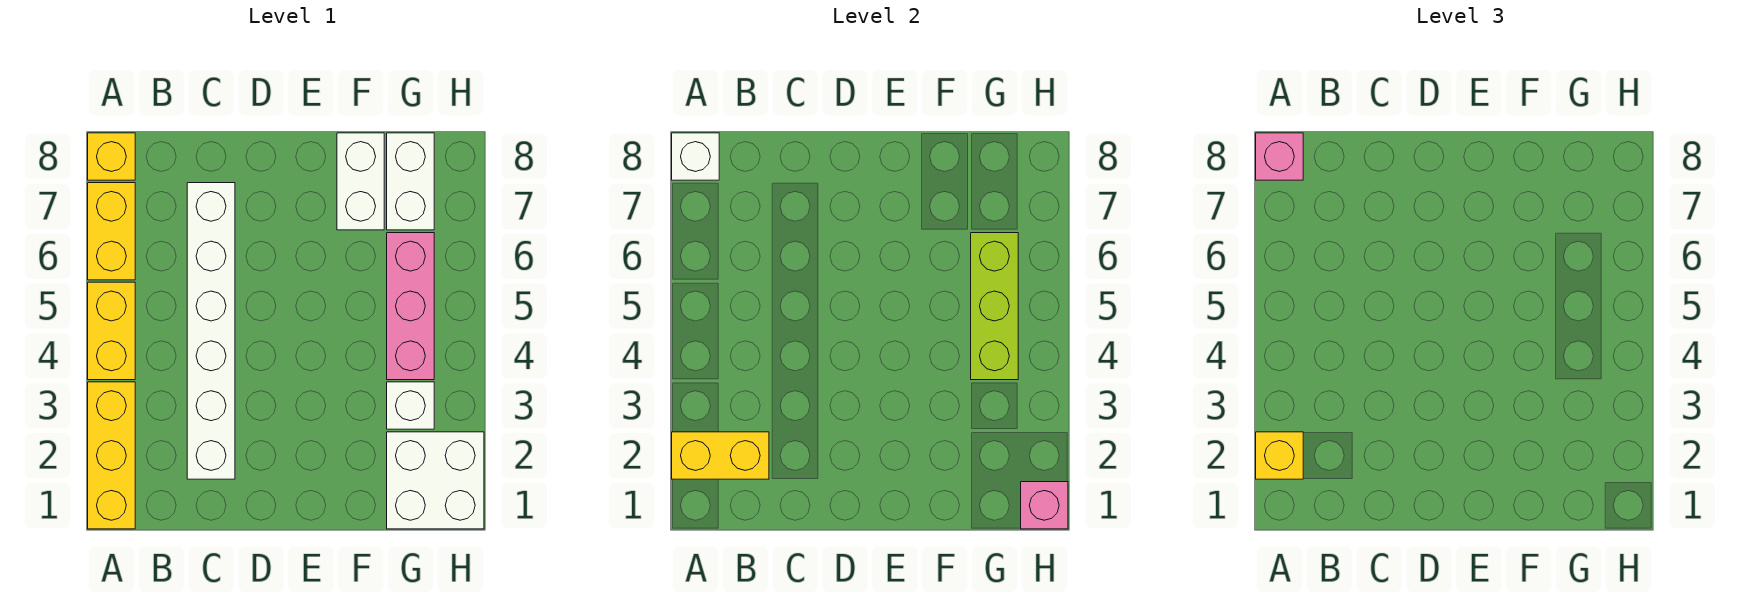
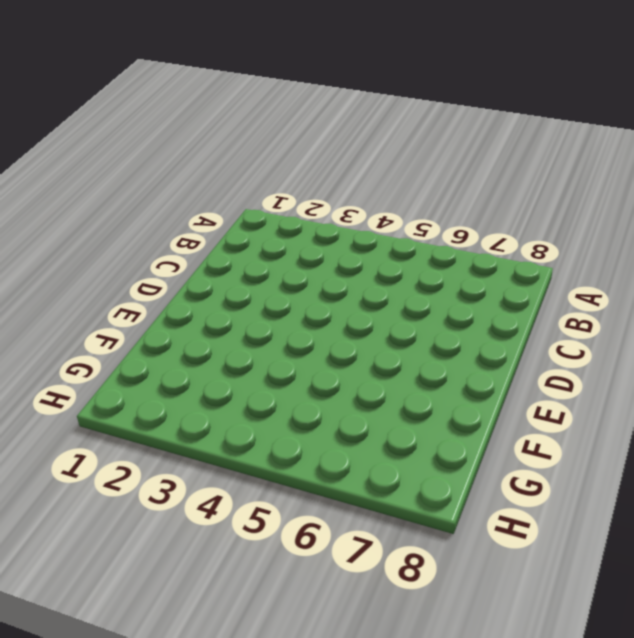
none -> yellow brick A1:A3 level 1
none -> yellow brick A4:A5 level 1
none -> yellow brick A6:A7 level 1

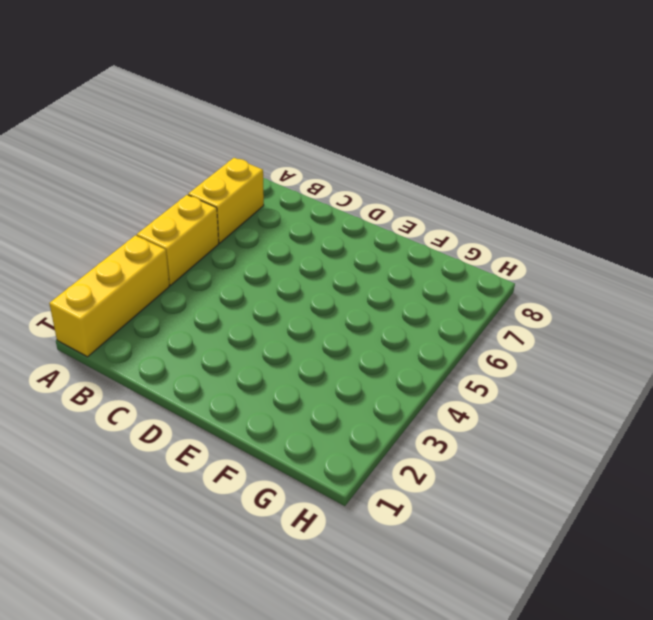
none -> yellow brick A8 level 1
none -> white brick C2:C7 level 1
none -> white brick F7:F8 level 1

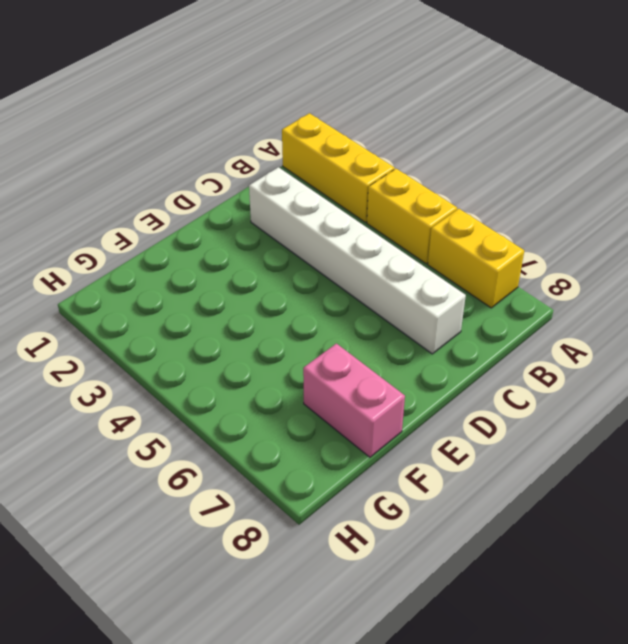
pink brick F7:F8 level 1 -> white brick F7:F8 level 1
none -> yellow brick A8 level 1
none -> white brick G1:H2 level 1
none -> white brick G3 level 1

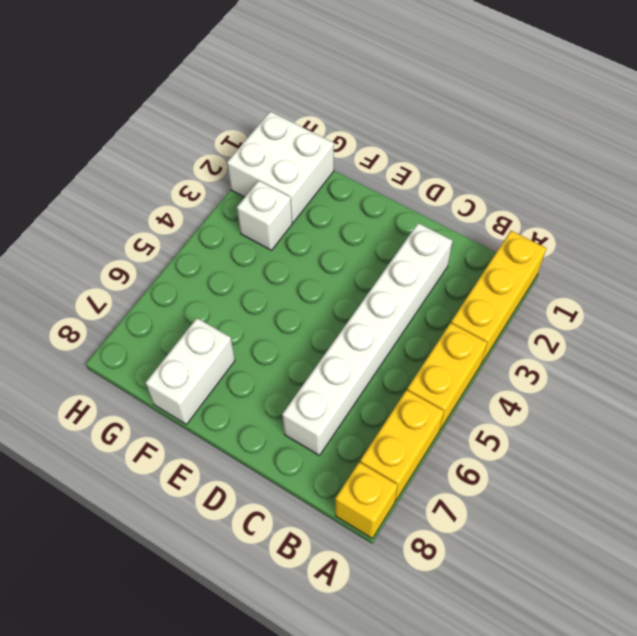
none -> pink brick G4:G6 level 1
none -> white brick G7:G8 level 1
none -> yellow brick A2:B2 level 2

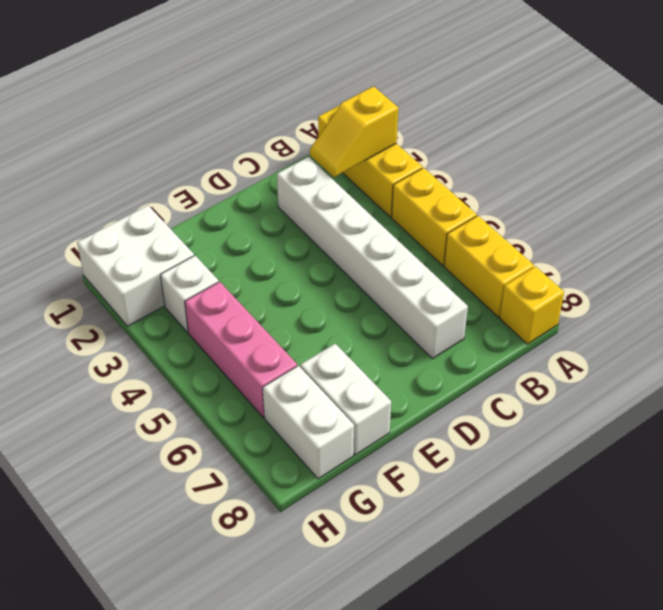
yellow slope A2:B2 level 2 top A -> yellow brick A2:B2 level 2
none -> white brick A8 level 2
none -> lime brick G4:G6 level 2
none -> pink brick H1 level 2

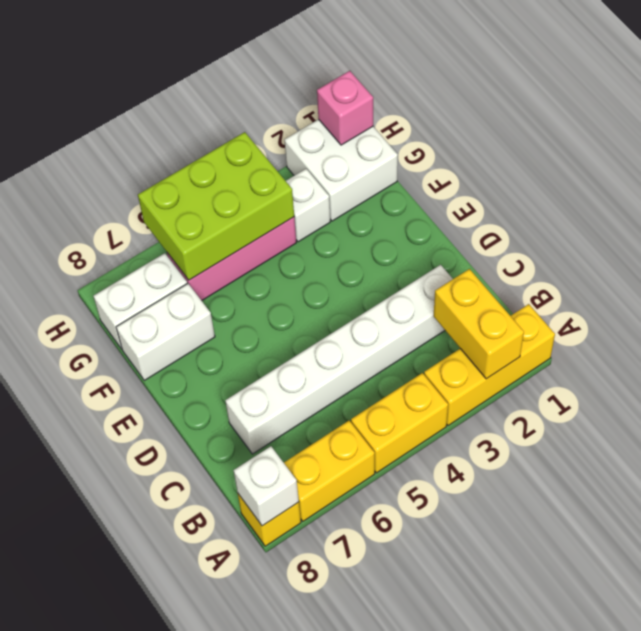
lime brick G4:H6 level 2 -> lime brick G4:G6 level 2
none -> yellow brick A2 level 3
none -> pink brick A8 level 3

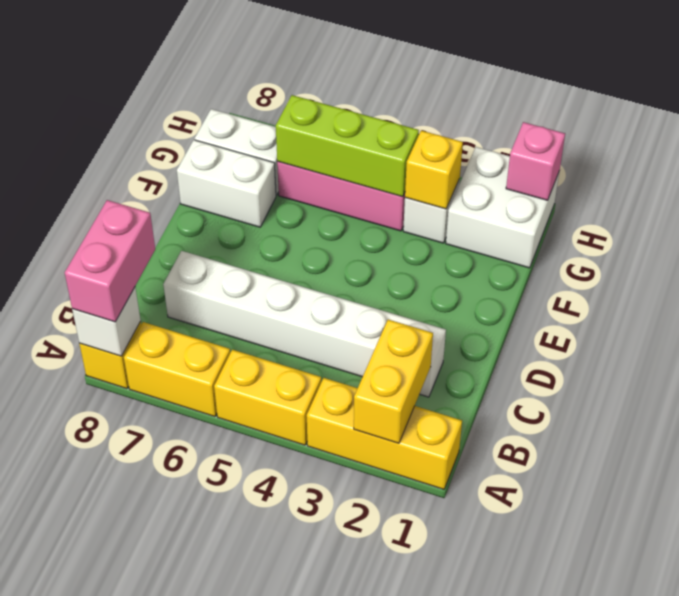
pink brick A8:B8 level 3 -> pink brick A8 level 3
yellow brick G3 level 2 -> yellow brick A2 level 3

